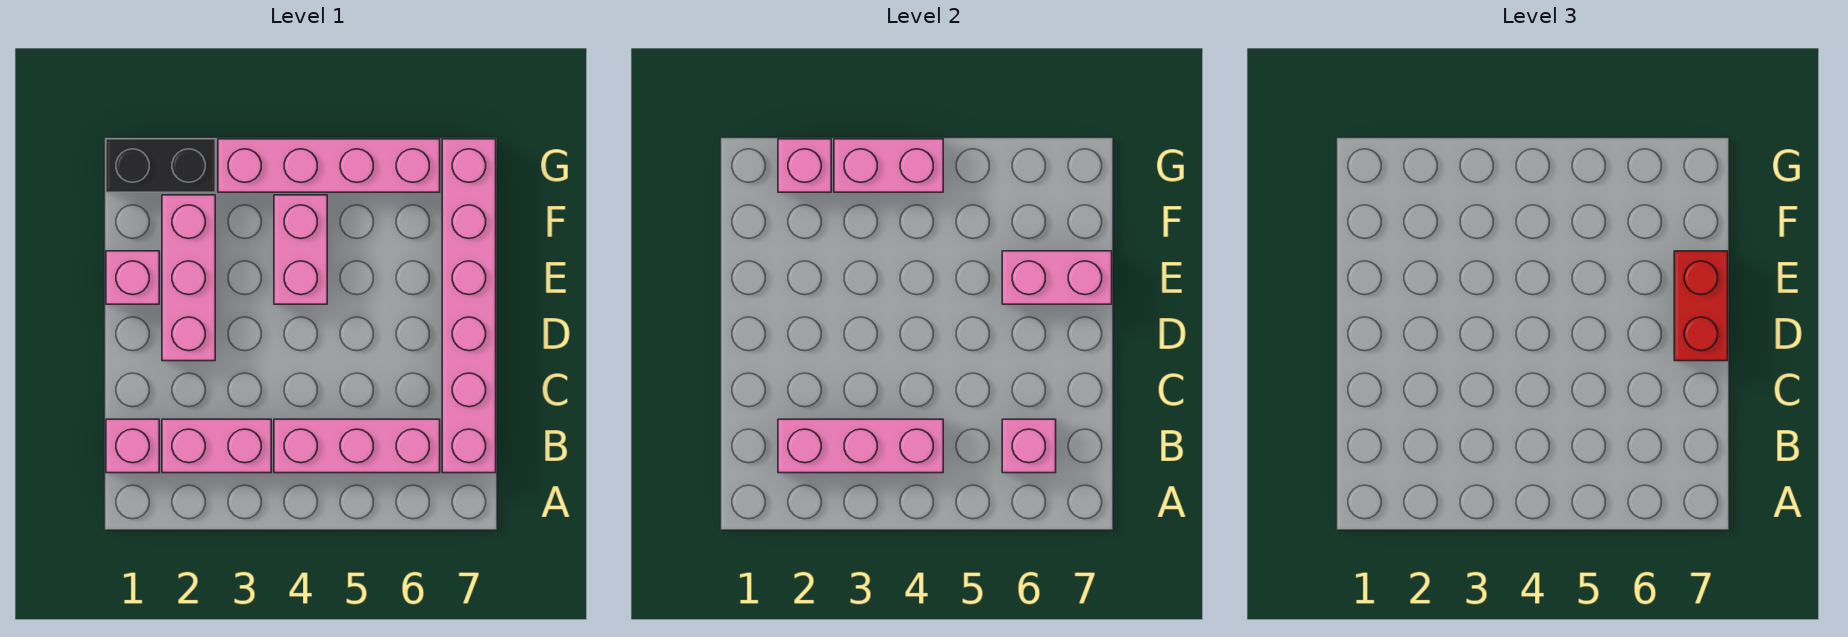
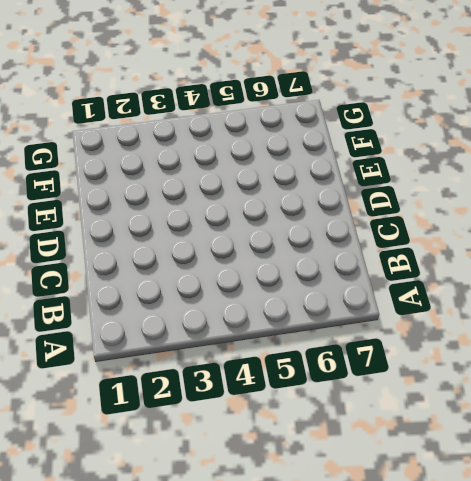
none -> pink brick B1 level 1
none -> pink brick B2:B3 level 1
none -> pink brick B4:B6 level 1

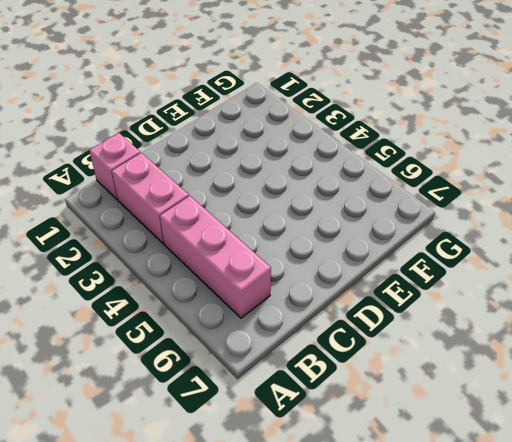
none -> pink brick B7:G7 level 1
none -> pink brick D2:F2 level 1
none -> pink brick E1 level 1

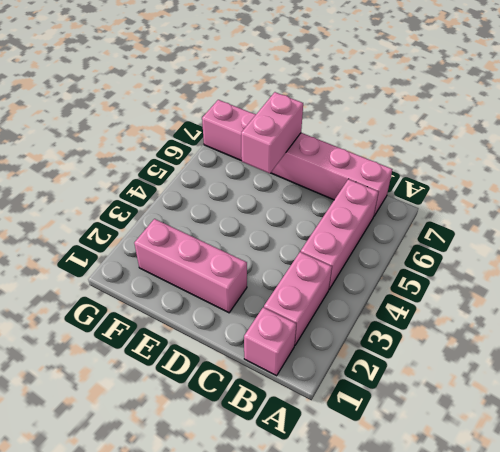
none -> pink brick E1 level 1
none -> pink brick E4:F4 level 1
none -> black brick G1:G2 level 1

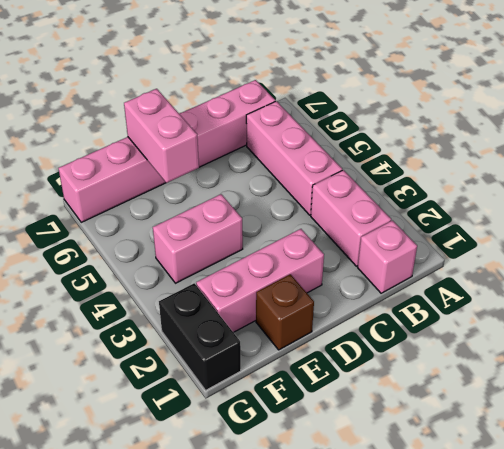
brown brick E1 level 1 -> pink brick E1 level 1
none -> pink brick G3:G6 level 1
none -> pink brick B2:B4 level 2
none -> pink brick B6 level 2

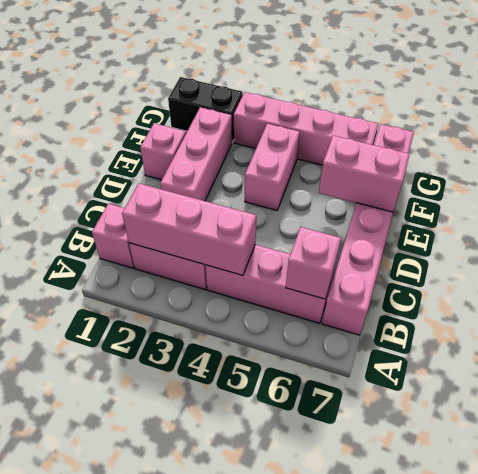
none -> pink brick G2 level 2
none -> pink brick G3:G4 level 2
none -> red brick D7:E7 level 3

